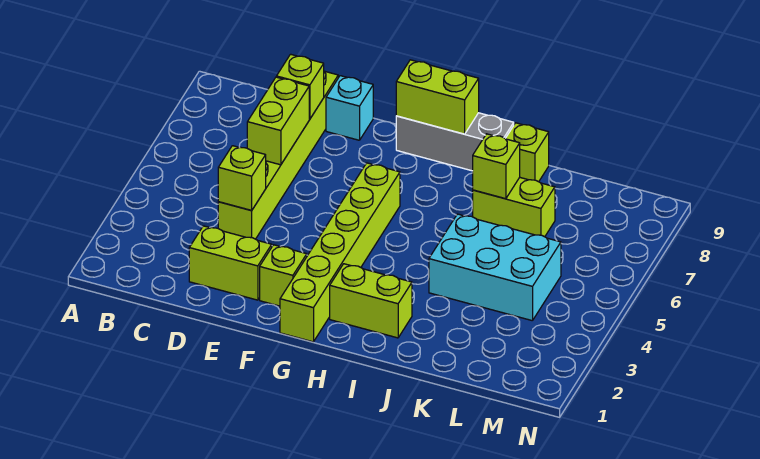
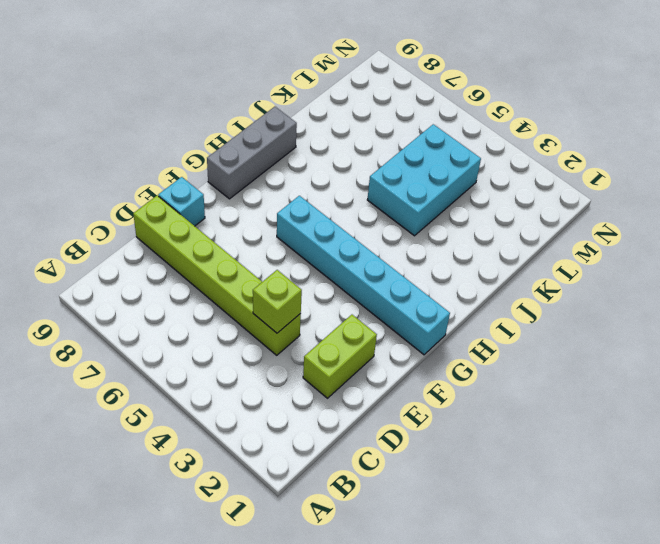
cyan brick G1:G6 level 1 -> lime brick G1:G6 level 1
none -> lime brick F2 level 1
none -> lime brick H2:I2 level 1
none -> lime brick J7:K7 level 1

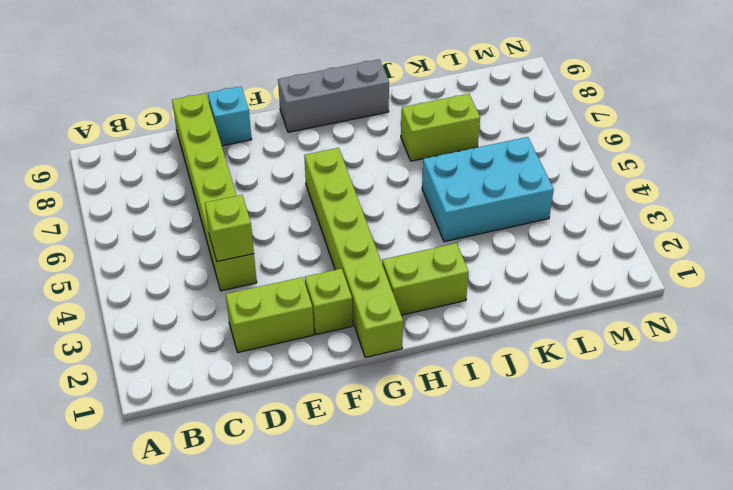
none -> lime brick J9 level 1
none -> lime brick D6:D7 level 2
none -> lime brick D8 level 2

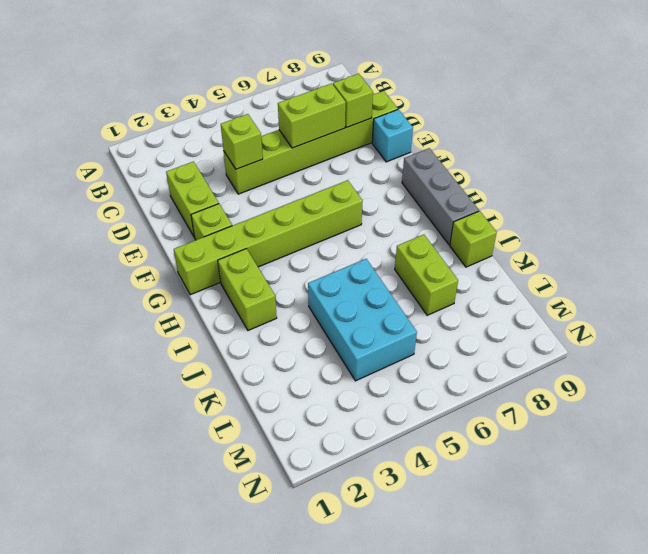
none -> lime brick G9:H9 level 2
none -> lime brick J7 level 2

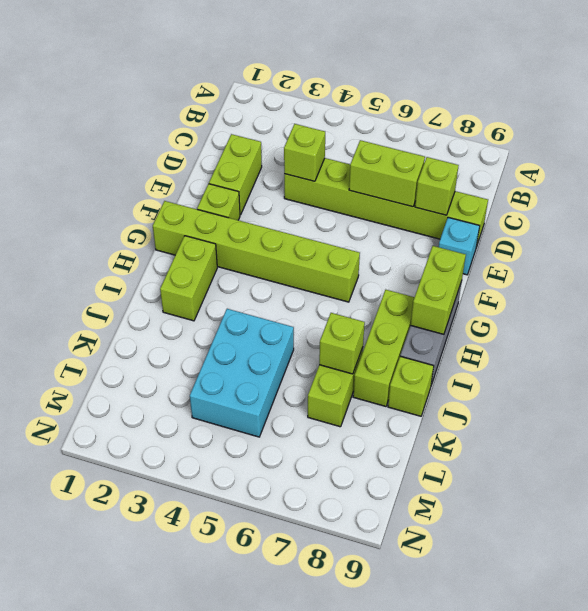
lime brick H8:J8 level 1 -> none

